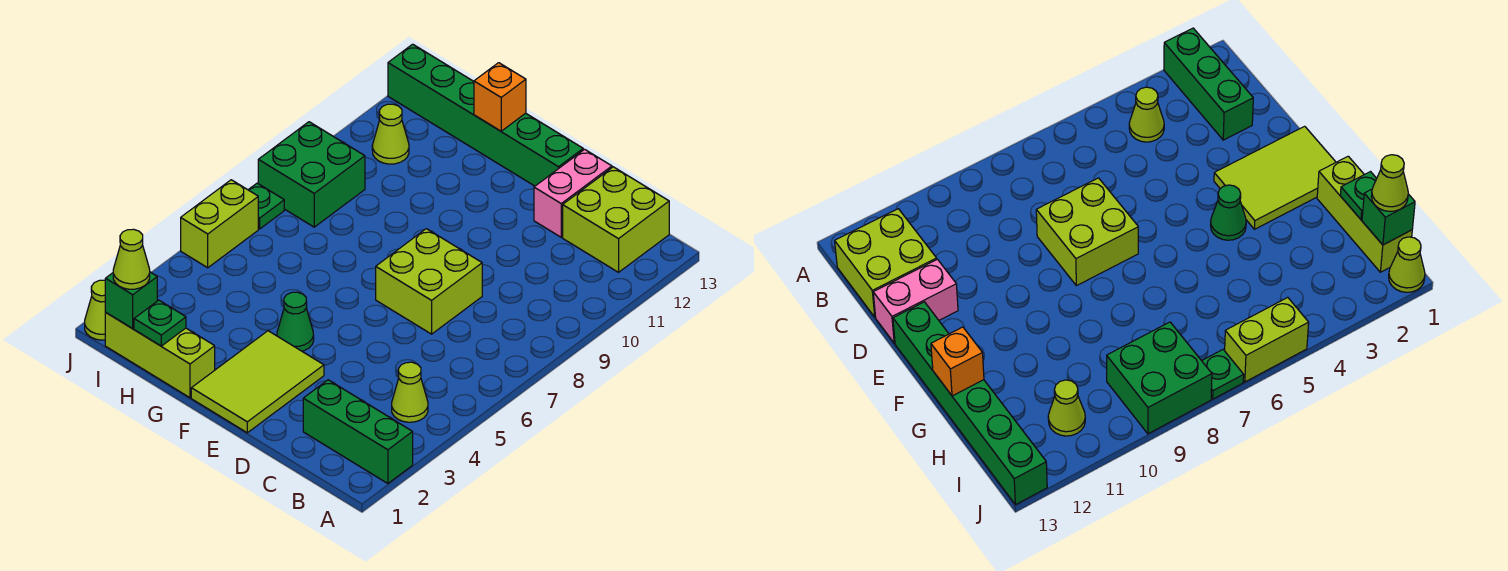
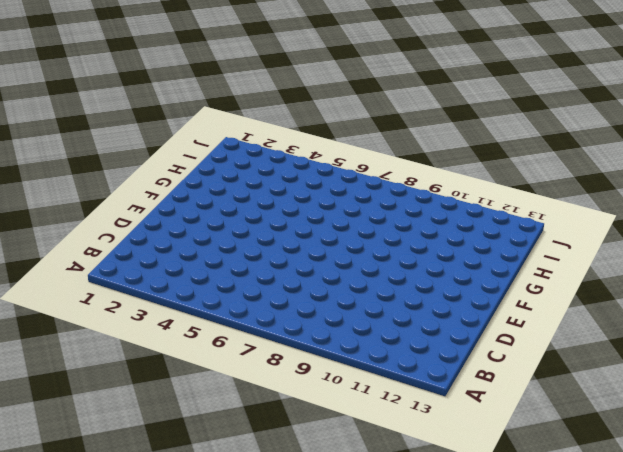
none -> green brick A2:C2 level 1
none -> lime cone B4 level 1
none -> lime brick B12:C13 level 1

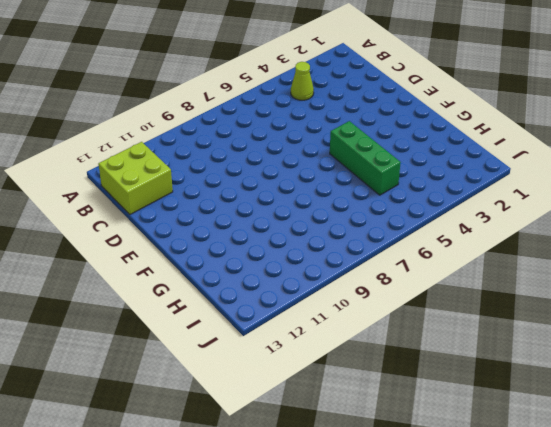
green brick F5:H5 level 1 -> green brick A2:C2 level 1
none -> lime brick D7:E8 level 1
none -> pink brick D12:D13 level 1
none -> lime tile E1:F3 level 1

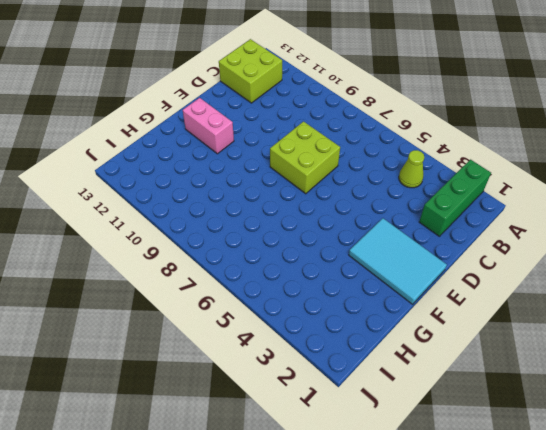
cyan tile E1:F3 level 1 -> lime tile E1:F3 level 1
pink brick F11:F12 level 1 -> pink brick D12:D13 level 1
none -> green brick E13:J13 level 1
none -> green cone F4 level 1
none -> lime brick G1:I1 level 1

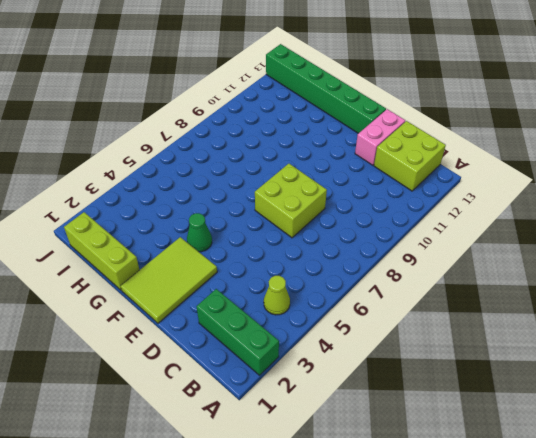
none -> green brick I8:J9 level 1
none -> lime cone I11 level 1
none -> lime cone J1 level 1

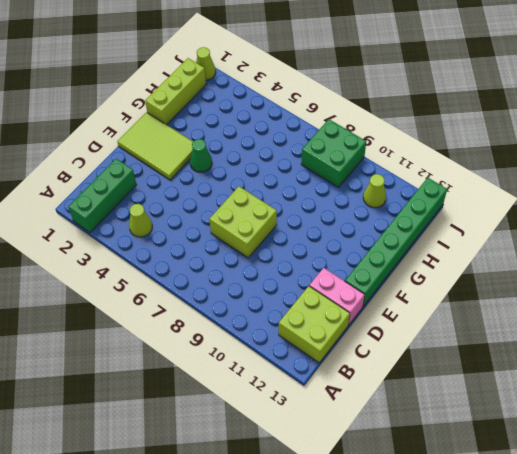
none -> lime brick J5:J6 level 1
none -> green plate J7 level 1
none -> orange brick G13 level 2

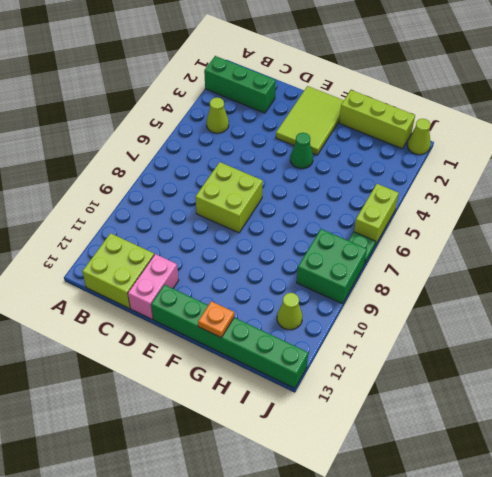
orange plate G13 level 2 -> orange brick G13 level 2
none -> green plate H1 level 2
none -> green brick I1 level 2
none -> lime cone I1 level 3

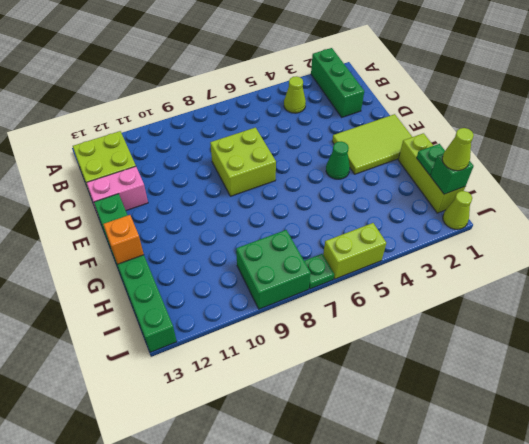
none -> lime cone I11 level 1

